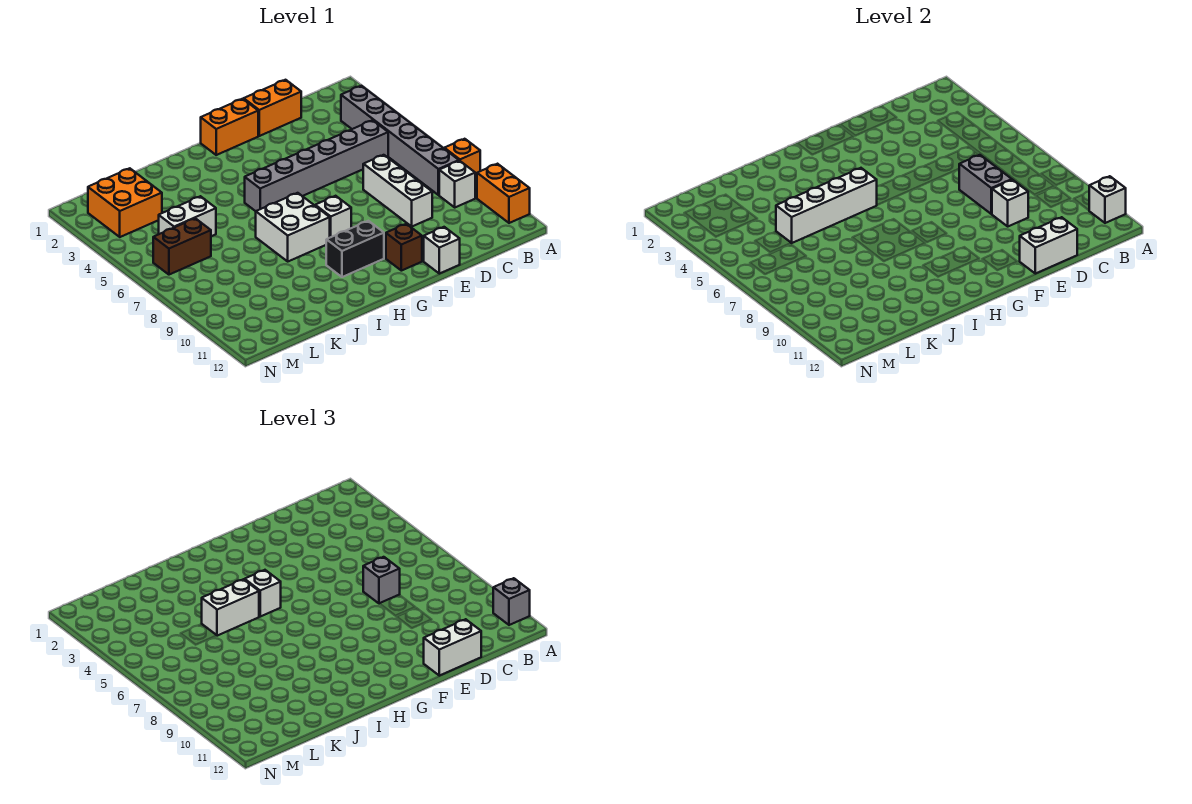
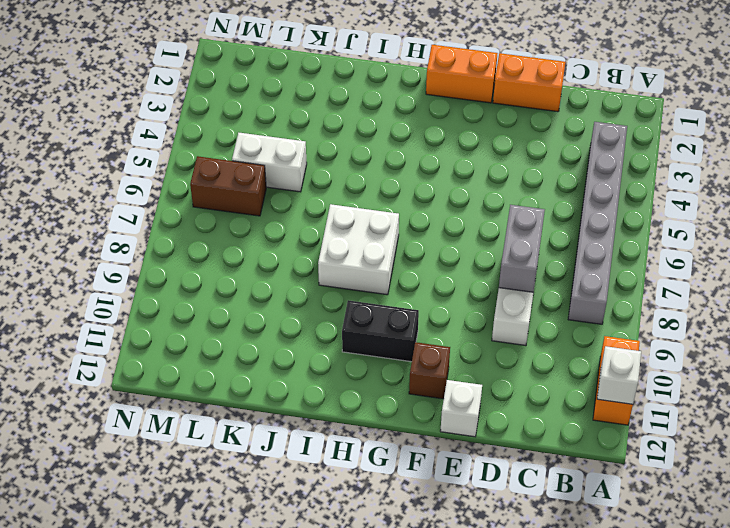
none -> orange brick A8 level 1
none -> white brick B9 level 1
none -> grey brick C5:H5 level 1

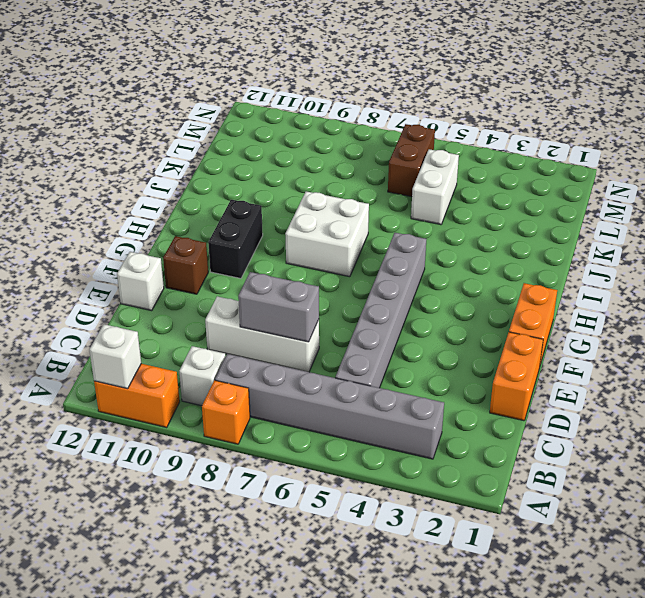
none -> white brick G8 level 1
none -> orange brick L2:M3 level 1
none -> white brick D9 level 2

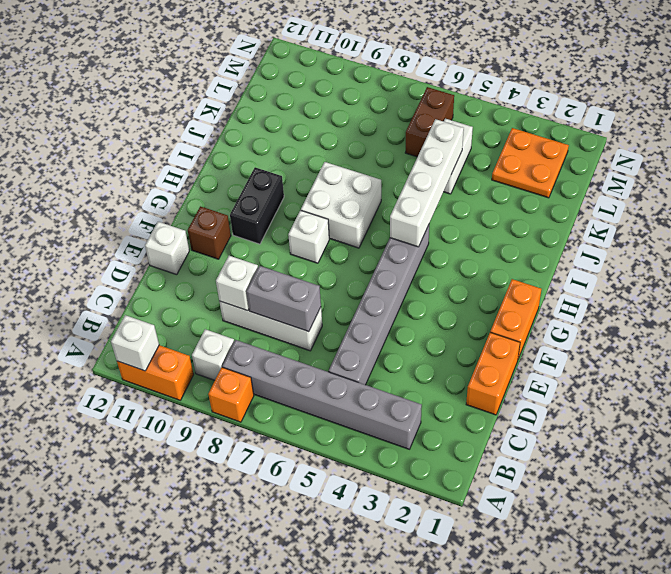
orange plate L2:M3 level 1 -> orange brick L2:M3 level 1
none -> white brick D12:E12 level 2
none -> grey brick A11 level 3
none -> grey brick D7 level 3

